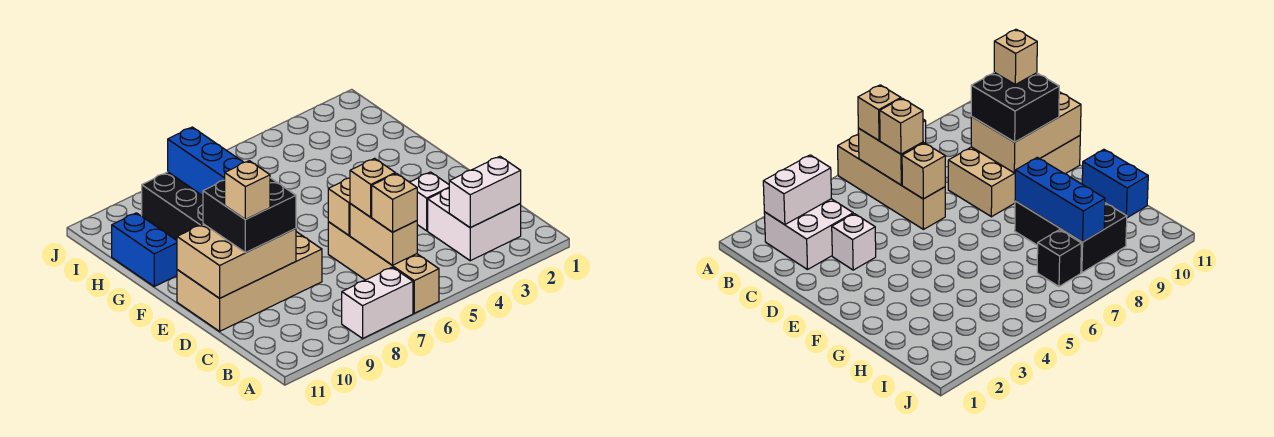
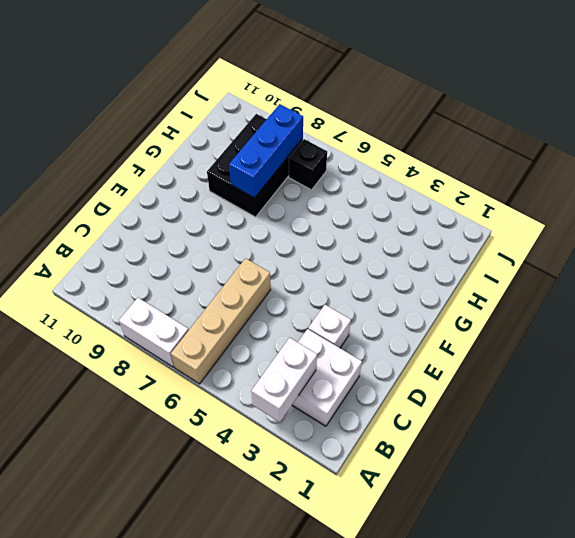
white brick A3:B3 level 2 -> white brick B2:B3 level 2
none -> tan brick D8:E11 level 1
none -> blue brick G11:H11 level 1
none -> tan brick B6:C6 level 2

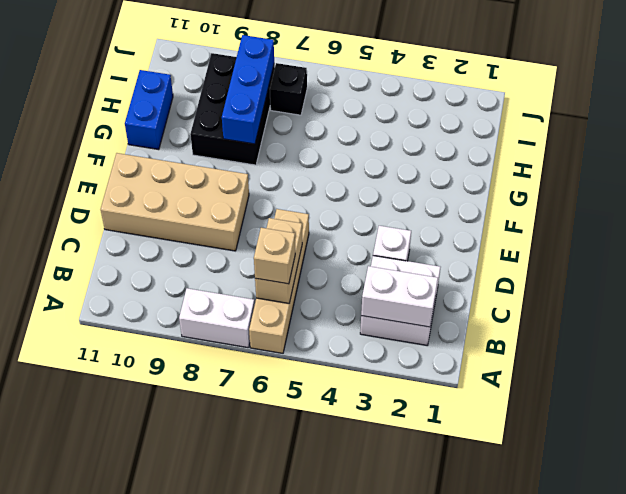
none -> tan brick D6 level 2
none -> tan brick D9:E11 level 2
none -> tan brick C6 level 3

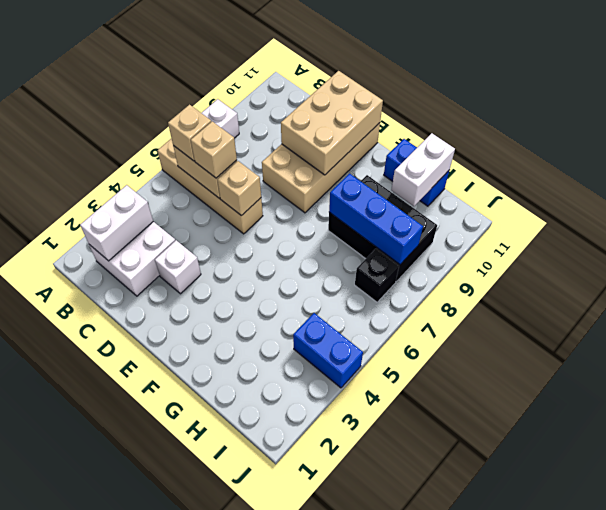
white brick H10:H11 level 2 -> none
blue brick I4:J4 level 1 -> none
none -> black brick D9:E10 level 3
none -> tan brick D10 level 4

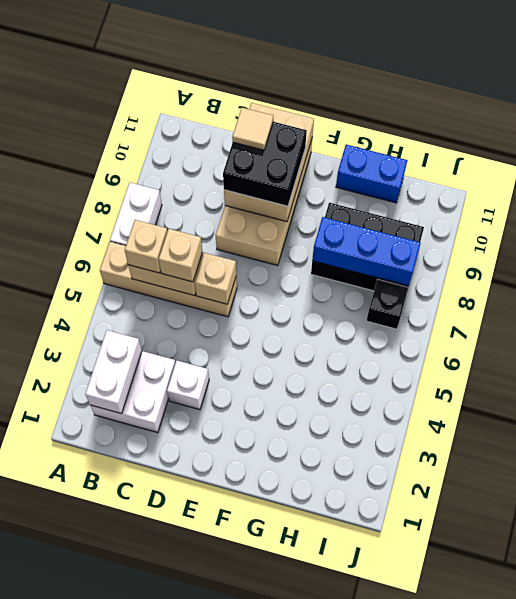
tan tile D10 level 4 -> tan brick D10 level 4

